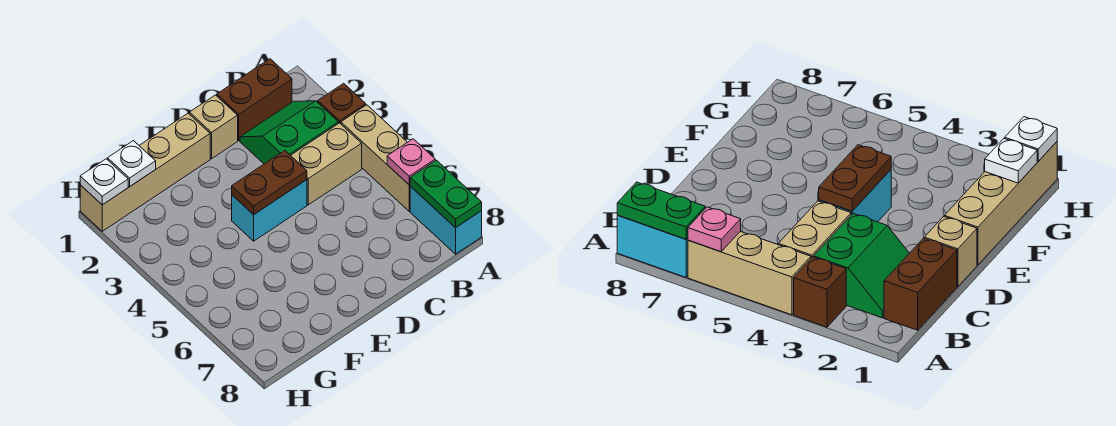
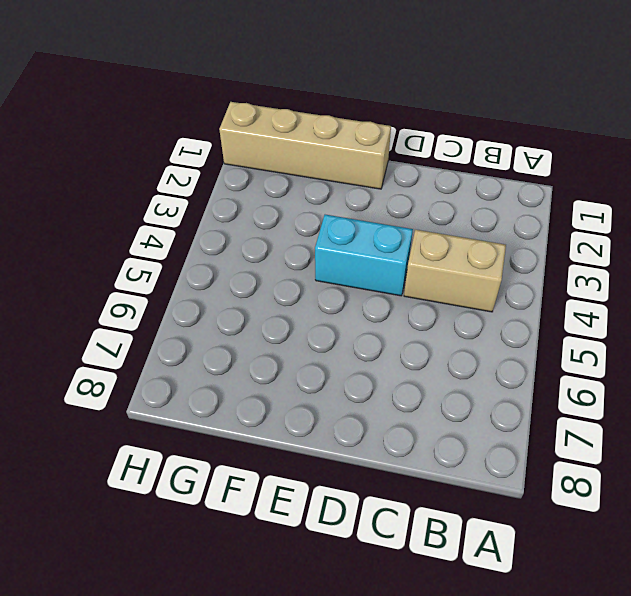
none -> brown brick A3 level 1
none -> tan brick A4:A6 level 1
none -> cyan brick A7:A8 level 1

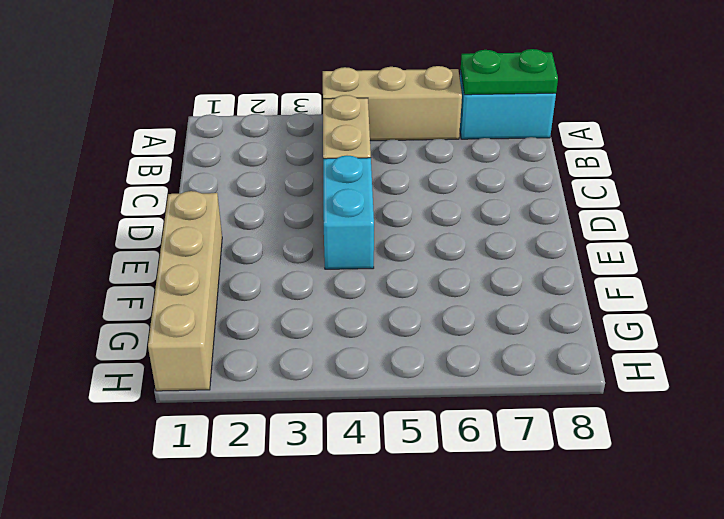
none -> brown brick A3 level 1
none -> brown brick B1:C1 level 1
none -> green slope B2:C3 level 1 top 3

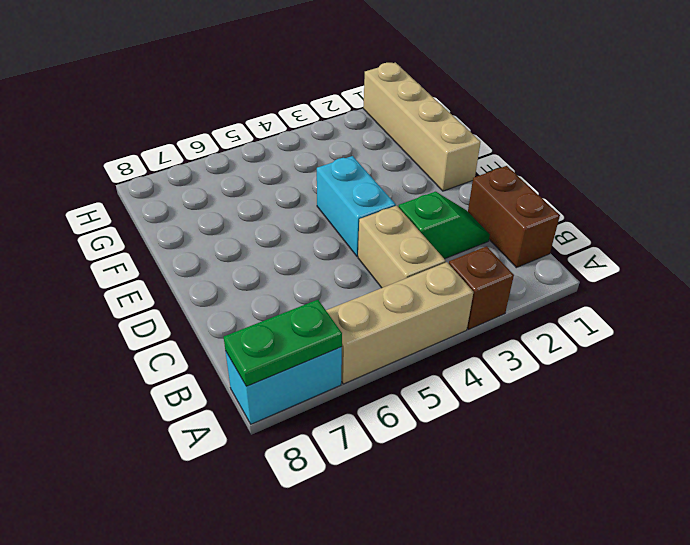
green slope C2:C3 level 1 top 3 -> green slope B2:C3 level 1 top 3
none -> tan brick D1 level 1
none -> pink plate A6 level 2
none -> brown plate D4:E4 level 2

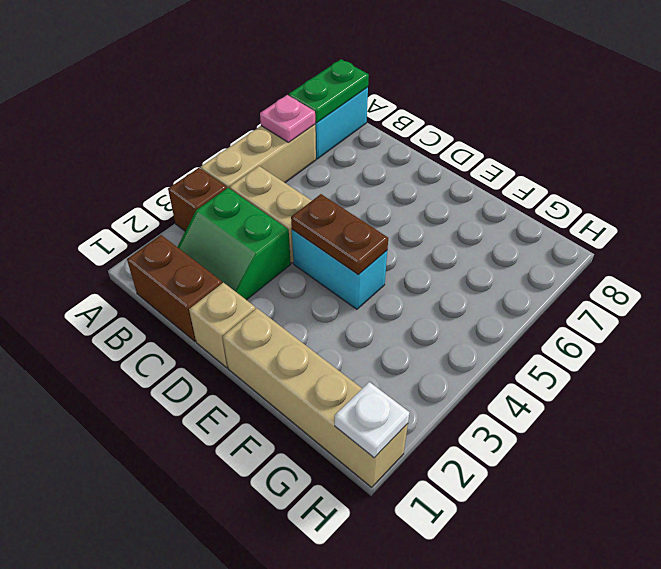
none -> white plate G1 level 2

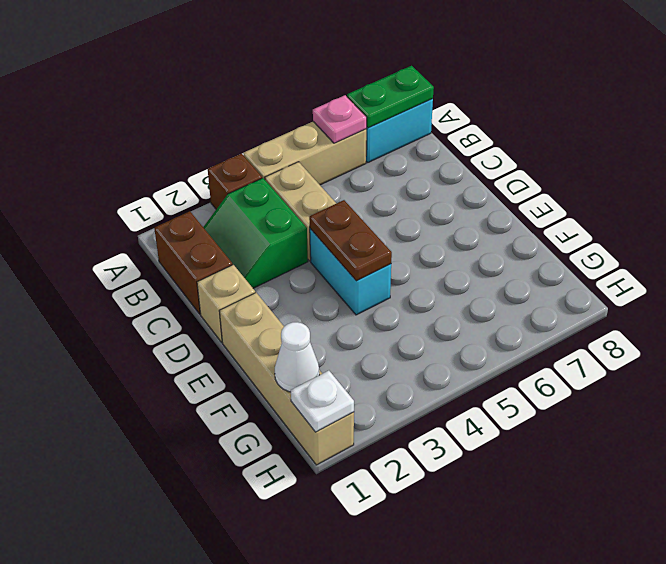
white cone G1 level 2 -> white plate G1 level 2

